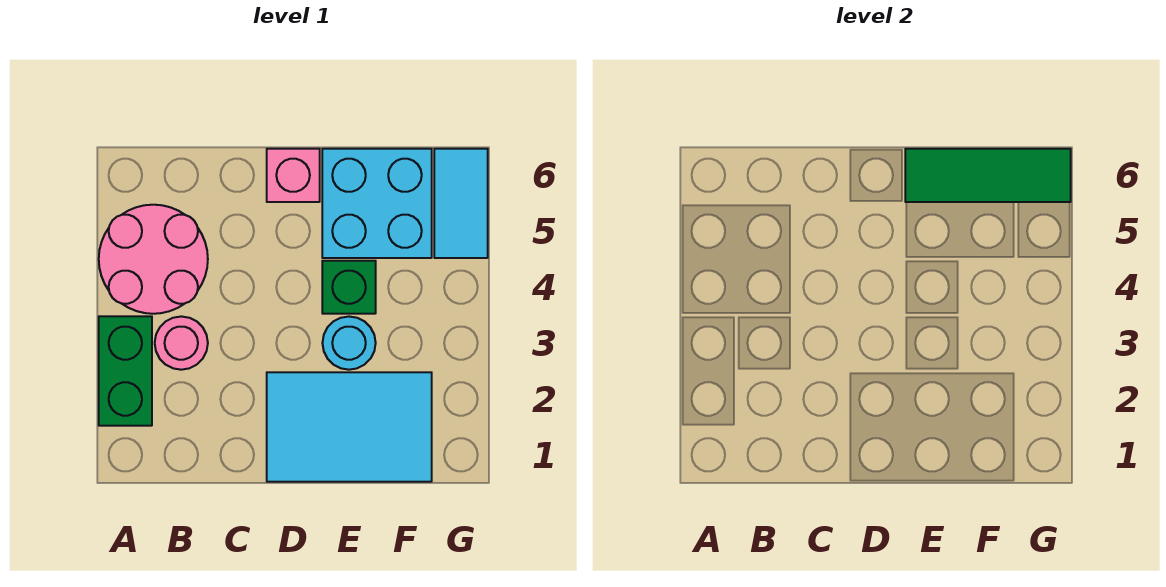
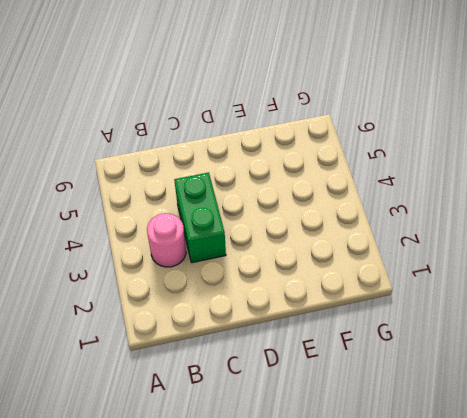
green brick C3:C4 level 1 -> green brick A2:A3 level 1
none -> pink round brick A4:B5 level 1
none -> cyan tile D1:F2 level 1

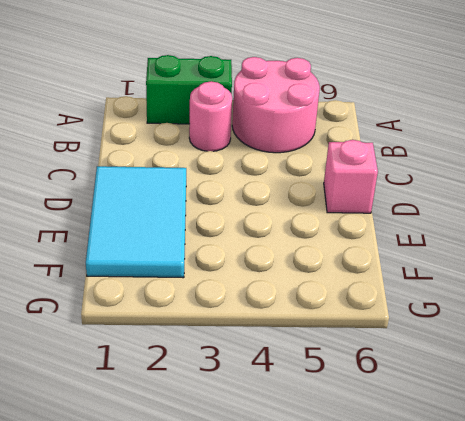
none -> cyan round brick E3 level 1
none -> green brick E4 level 1

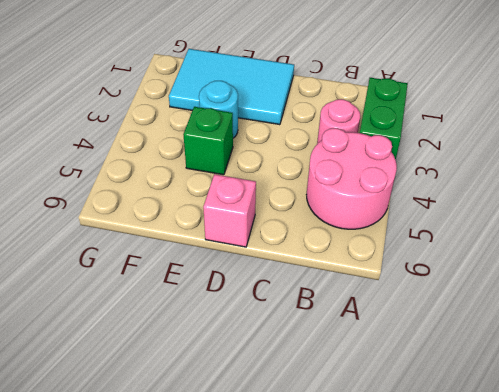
none -> cyan brick E5:F6 level 1
none -> cyan tile G5:G6 level 1

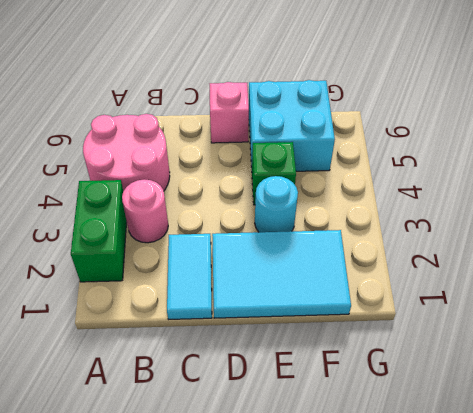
cyan tile C1:C2 level 1 -> cyan tile G5:G6 level 1
none -> green tile E6:G6 level 2

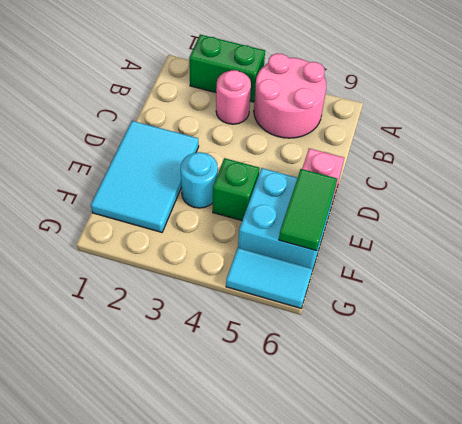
green tile E6:F6 level 2 -> green tile E6:G6 level 2

